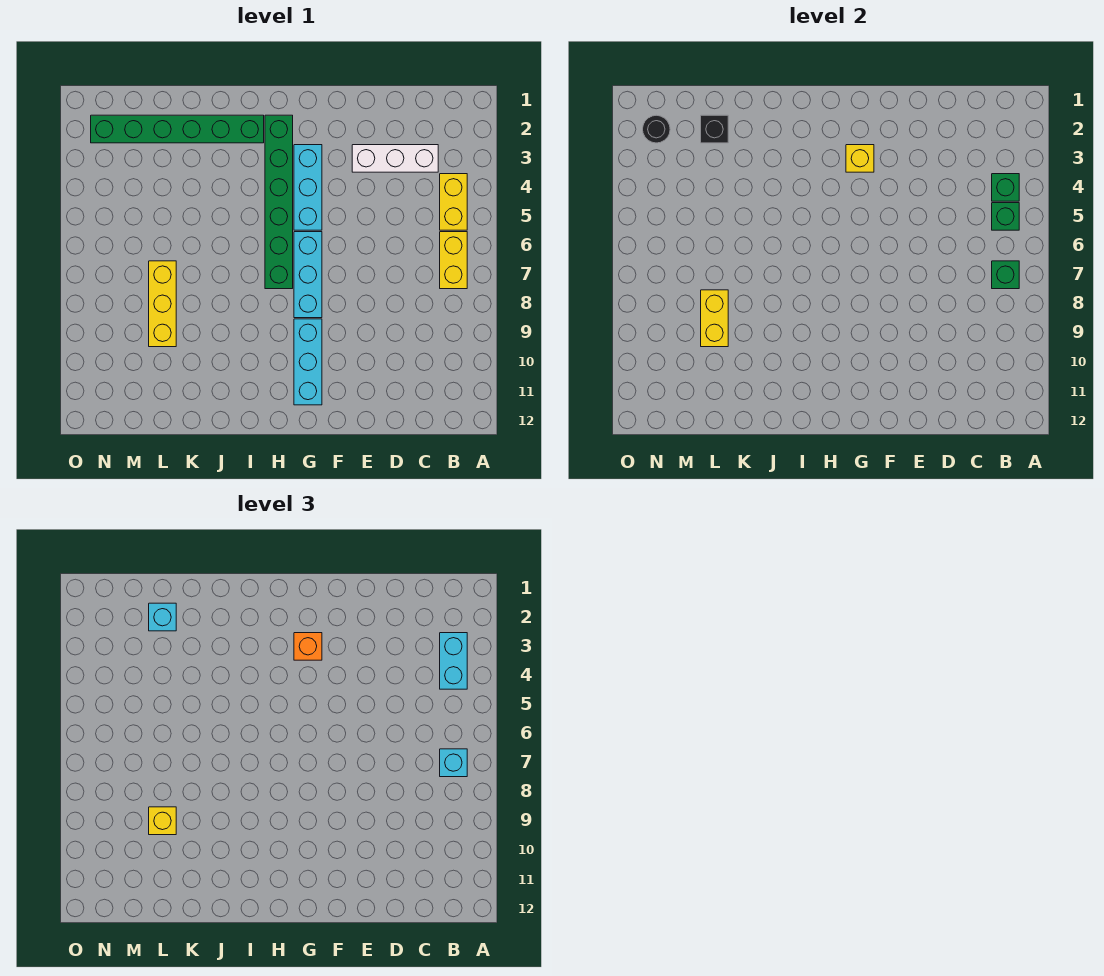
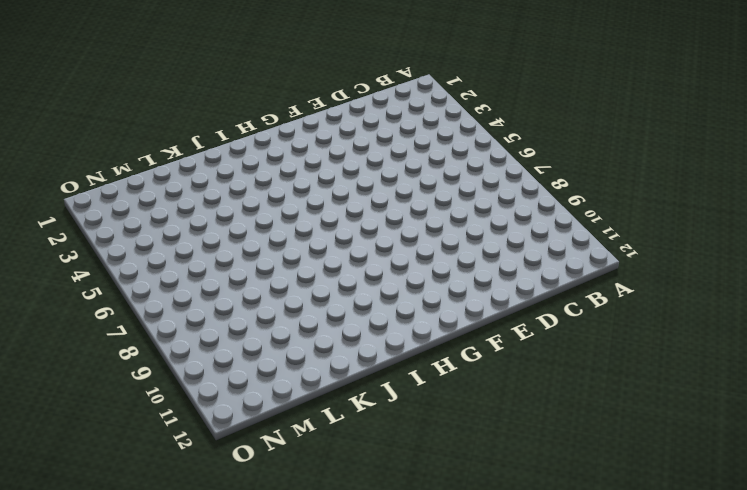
none -> yellow brick B4:B5 level 1
none -> yellow brick B6:B7 level 1
none -> white brick C3:E3 level 1

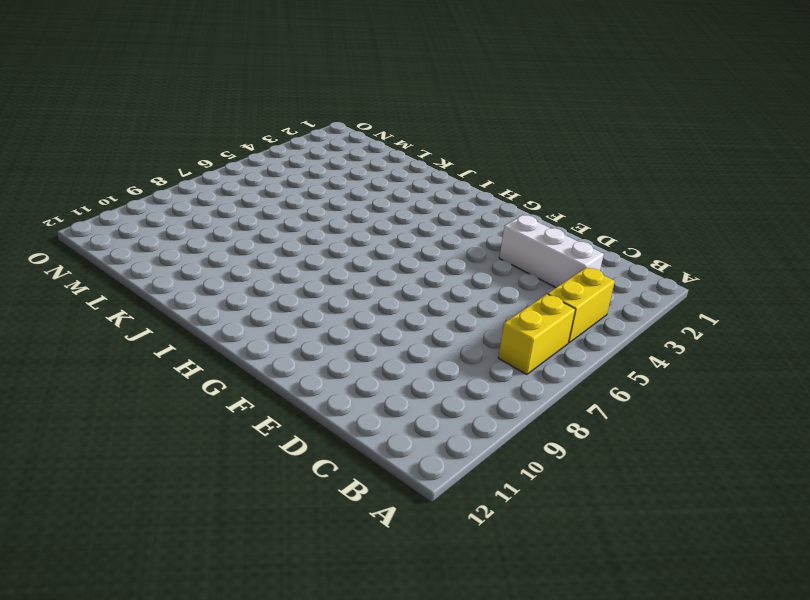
none -> cyan brick G3:G5 level 1
none -> cyan brick G6:G8 level 1
none -> cyan brick G9:G11 level 1

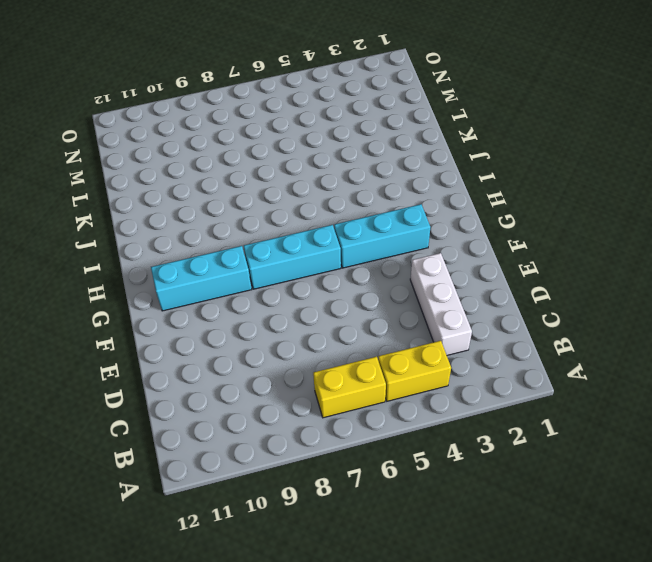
none -> green brick H2:H7 level 1
none -> green brick I2:N2 level 1
none -> yellow brick L7:L9 level 1

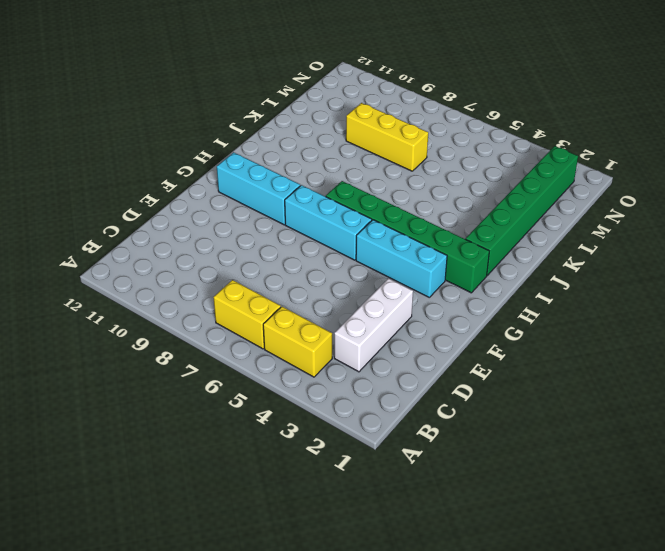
none -> green brick B4 level 2
none -> green brick B5 level 2
none -> green brick B7 level 2

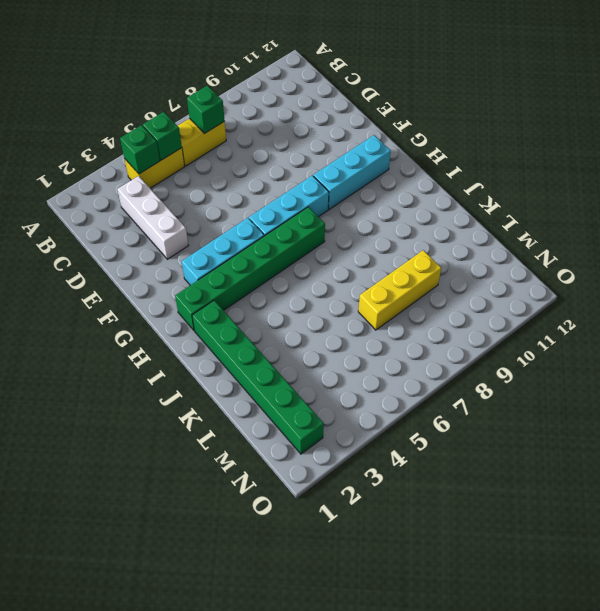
none -> yellow brick G3 level 2
none -> black brick L2 level 2
none -> yellow brick L8:L9 level 2

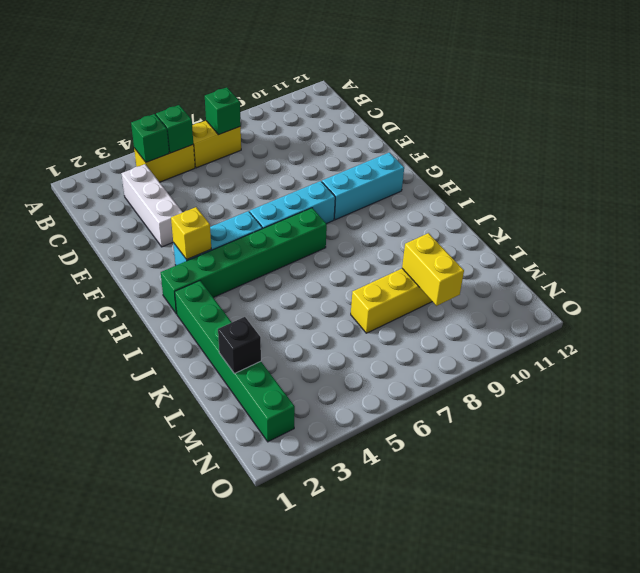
yellow brick L9:M9 level 2 -> yellow brick L8:L9 level 2
none -> black round brick N2 level 2
none -> cyan brick B3:B4 level 3
none -> cyan brick B7 level 3

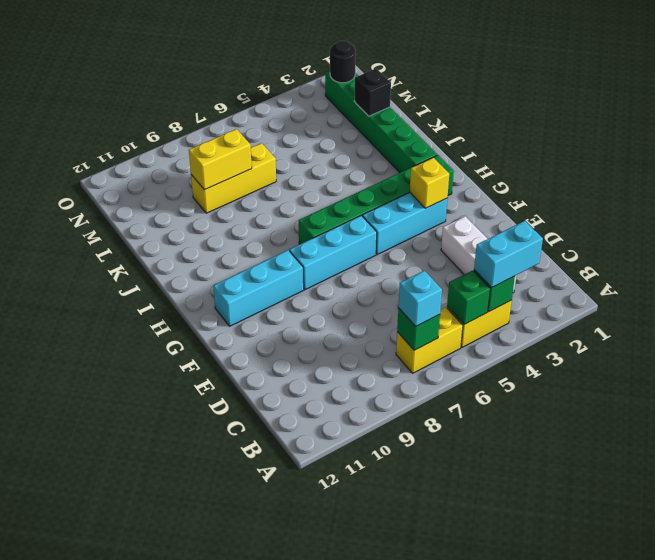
none -> orange brick G3 level 3
none -> cyan brick L2 level 3
none -> yellow brick L9 level 3

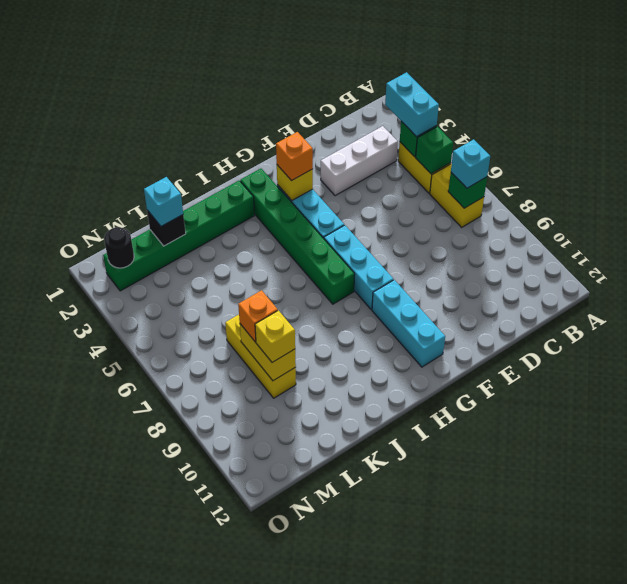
orange brick L8 level 3 -> none

